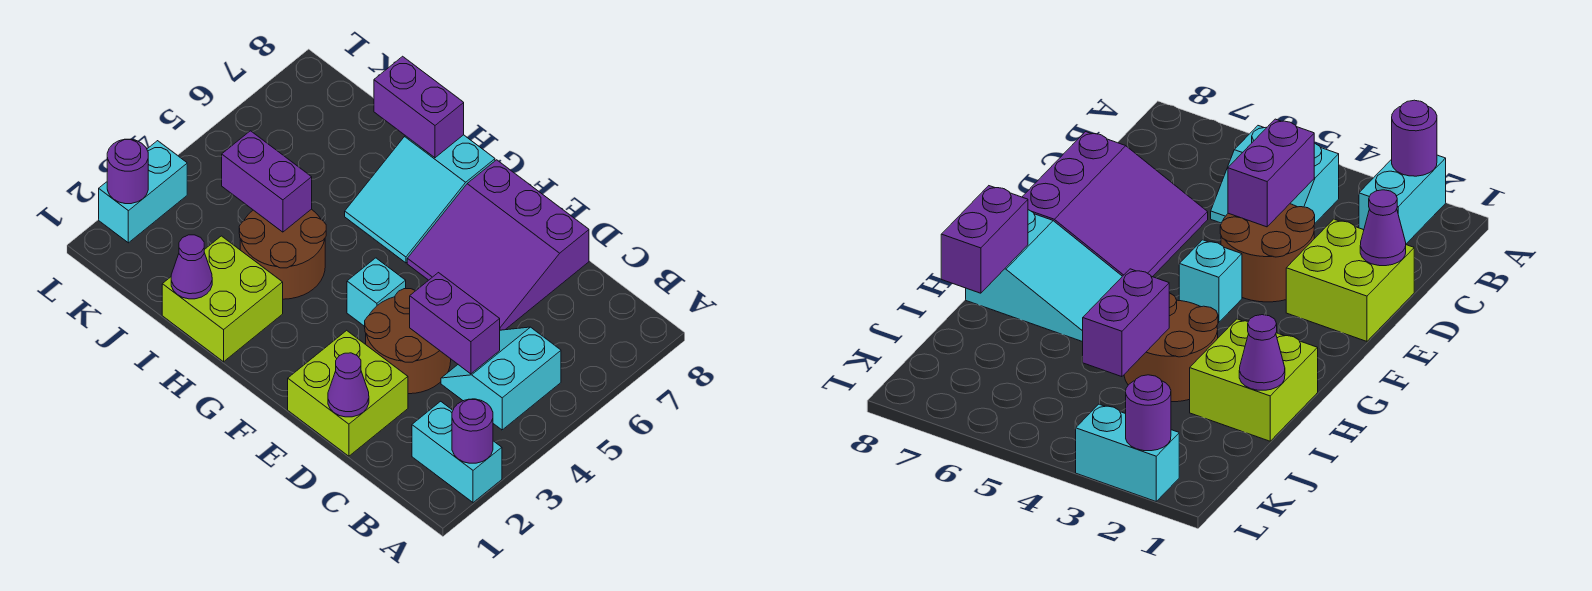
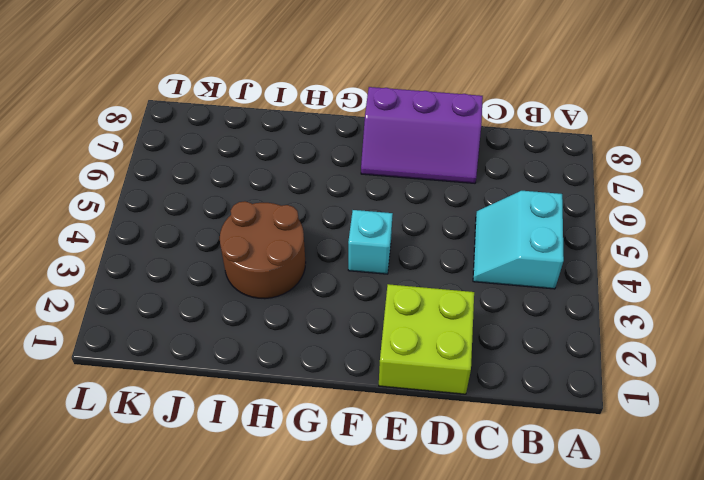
purple slope D7:F8 level 1 top 8 -> purple slope D6:F8 level 1 top 8
none -> cyan brick A2:B2 level 1
none -> brown round brick D3:E4 level 1
none -> cyan slope G6:H8 level 1 top 8

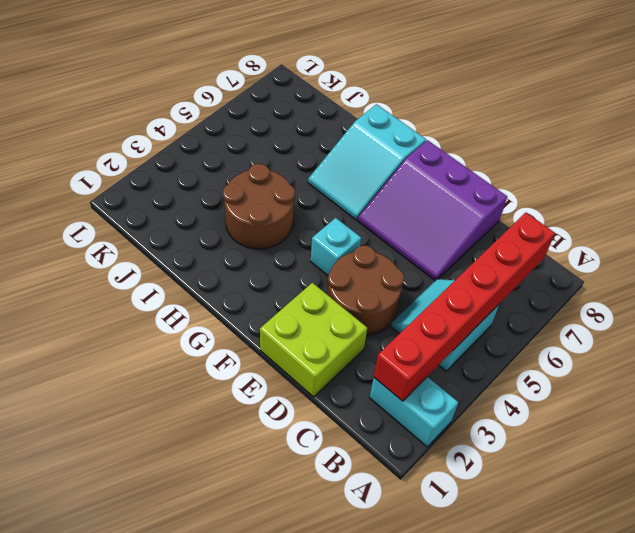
red brick B2:B7 level 2 -> none
none -> lime brick H1:I2 level 1
none -> cyan brick L2:L3 level 1
none -> purple round brick A2 level 2

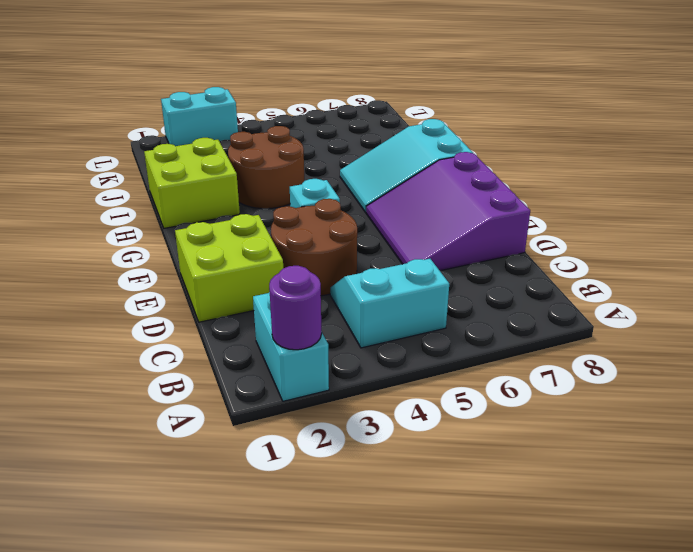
none -> purple brick C4:D4 level 2
none -> purple cone D1 level 2
none -> purple brick H8:I8 level 2

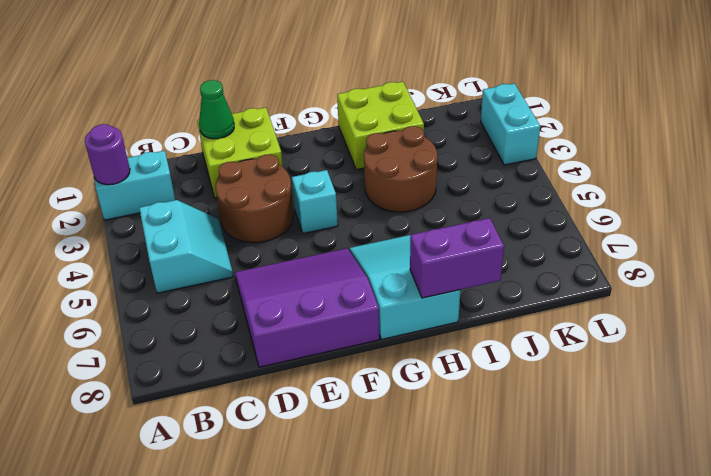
green cone D1 level 2 -> purple cone D1 level 2
none -> purple brick C4:D4 level 2
none -> purple cone I1 level 2
none -> purple brick I4:J4 level 2

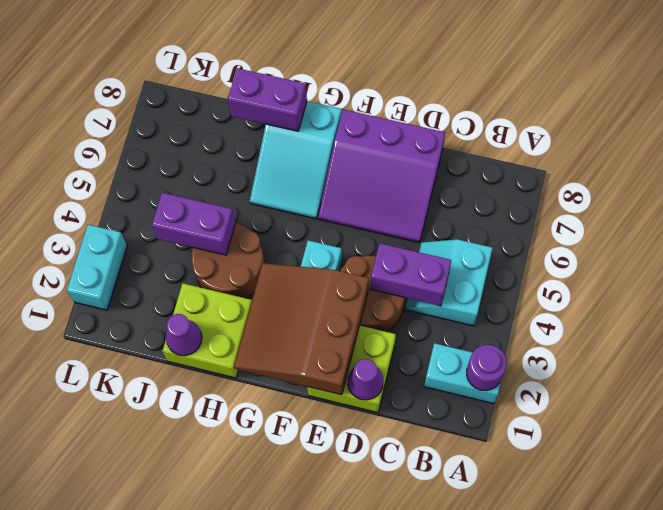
brown slope E1:G3 level 2 top E -> none
none -> purple round brick L2 level 2

